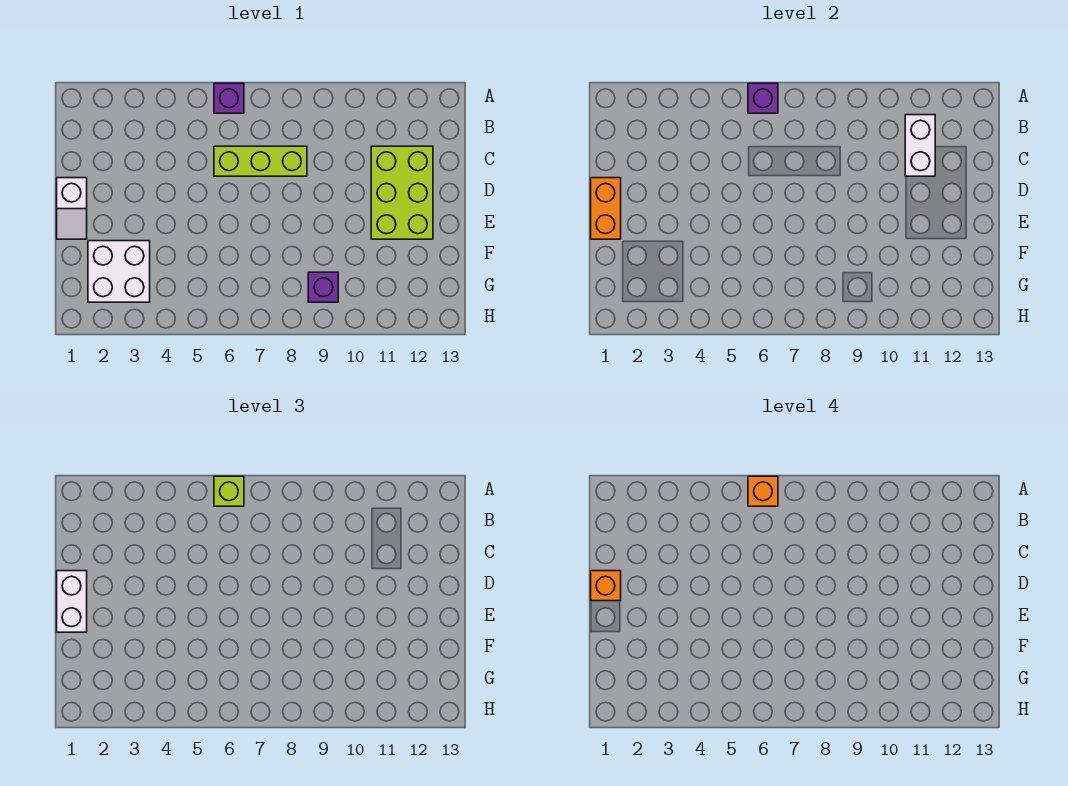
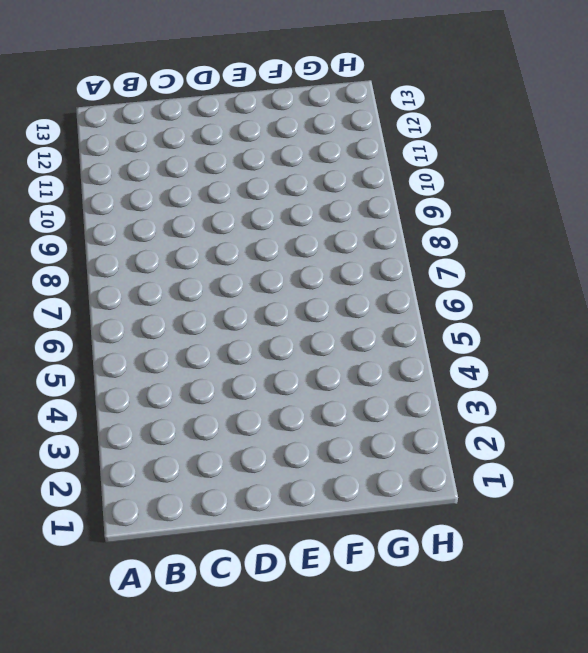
none -> purple brick A6 level 1
none -> lime brick C6:C8 level 1
none -> lime brick C11:E12 level 1

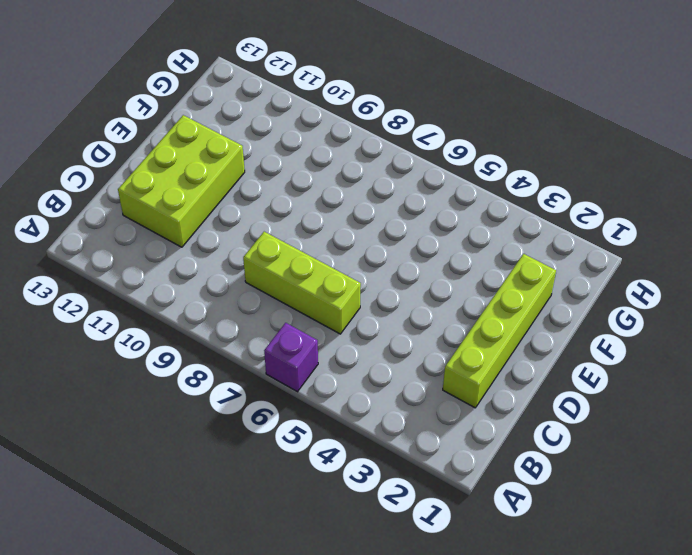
lime brick C2:F2 level 1 -> white brick F2:G3 level 1
none -> white slope D1:E1 level 1 top D
none -> purple brick G9 level 1
none -> purple brick A6 level 2

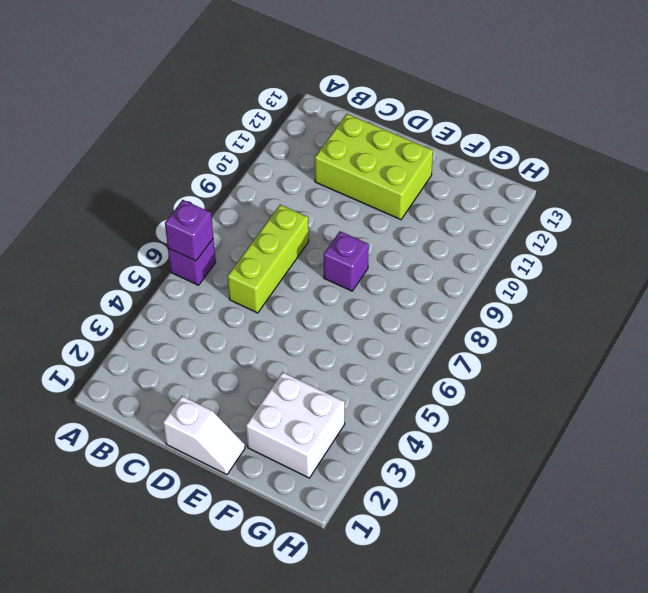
purple brick E8 level 1 -> purple brick G9 level 1
none -> white brick B11:C11 level 2
none -> orange brick D1:E1 level 2
none -> lime brick A6 level 3

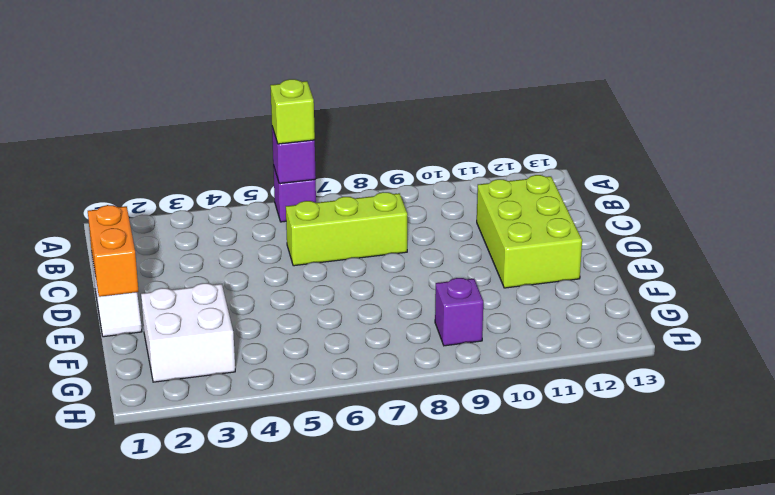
none -> white brick B11:C11 level 2
none -> white brick D1:E1 level 3
none -> orange brick A6 level 4

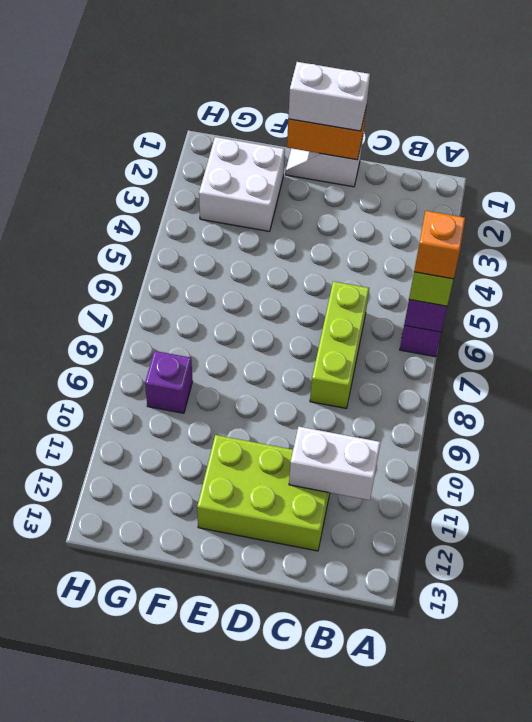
none -> orange brick D1 level 4

